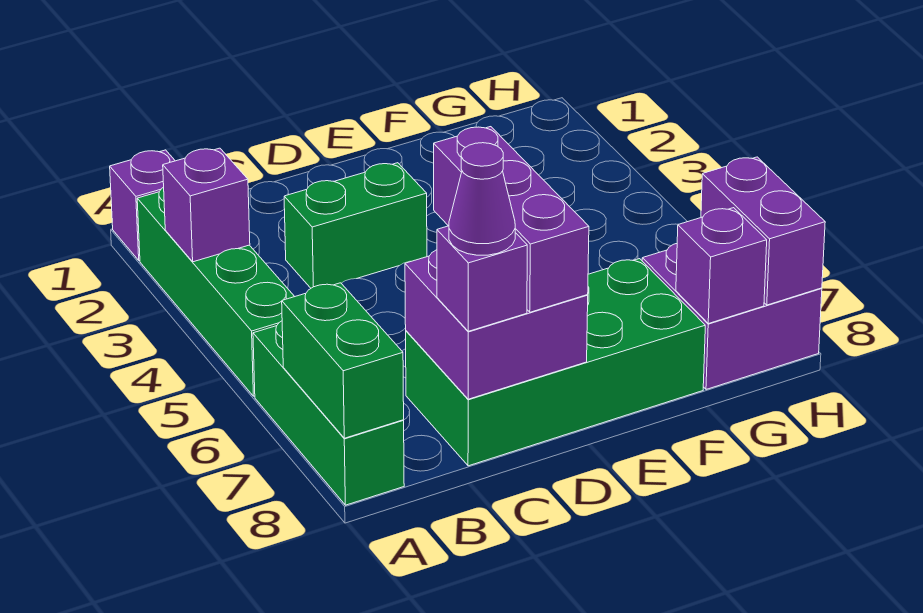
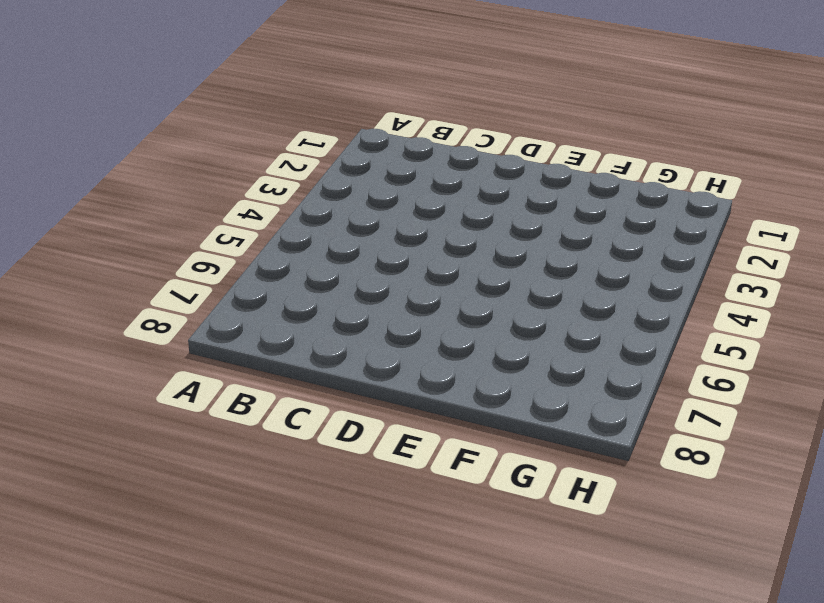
none -> purple brick A1 level 1
none -> green brick A2:A5 level 1
none -> green brick A6:A8 level 1

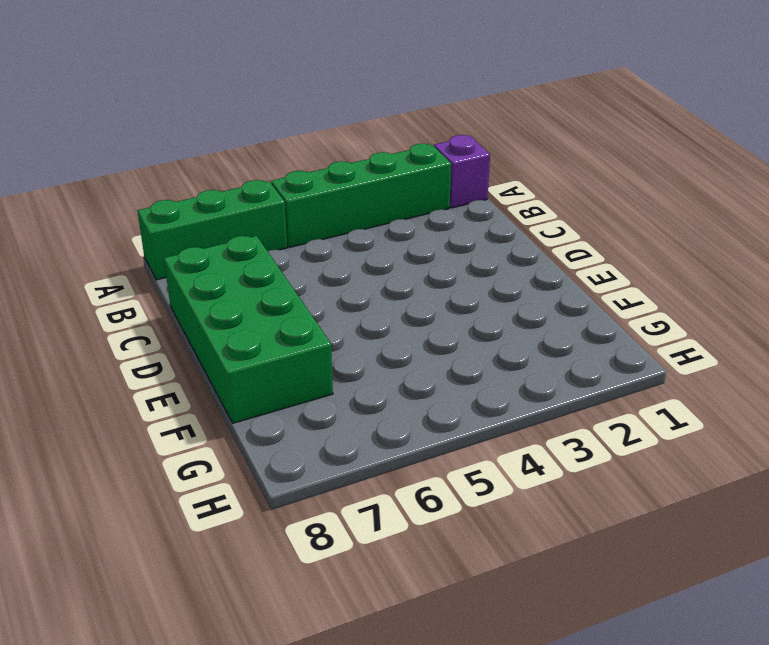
none -> green brick C3:D3 level 1
none -> purple brick G7:H8 level 1
none -> purple brick A3 level 2

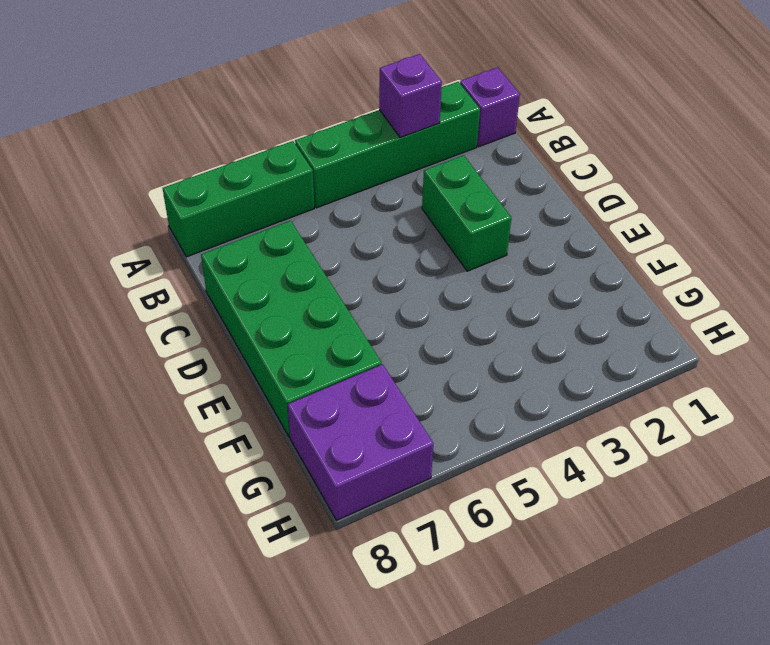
none -> green brick A7:A8 level 2
none -> purple brick C7:D8 level 2
none -> purple brick G8 level 2

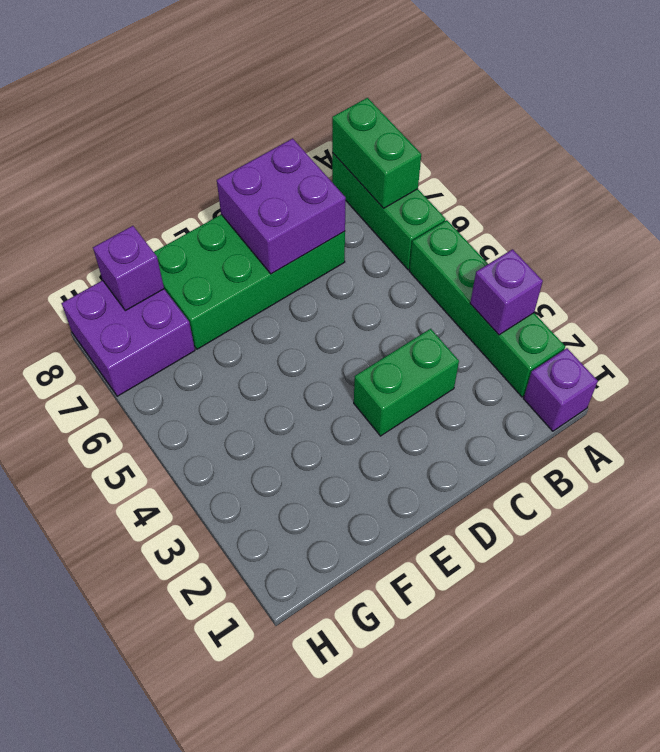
none -> purple brick H7:H8 level 2
none -> purple brick C8 level 3
none -> purple brick D6:D8 level 3

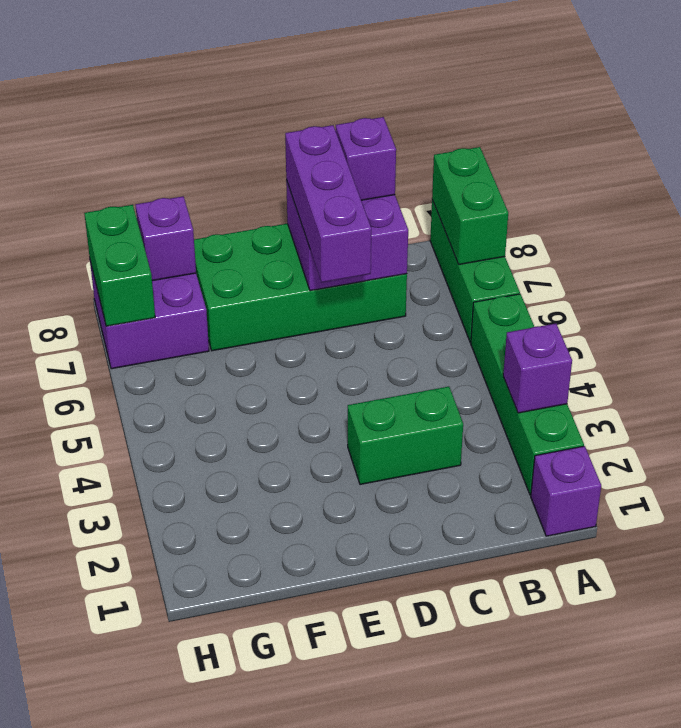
green brick H7:H8 level 2 -> purple brick H7:H8 level 2
none -> purple cone C8 level 4

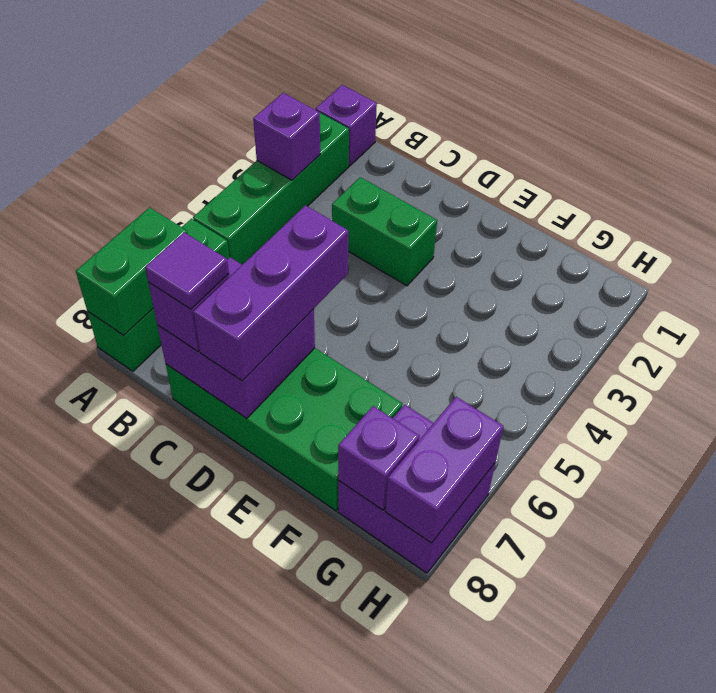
purple tile C8 level 4 -> purple cone C8 level 4

